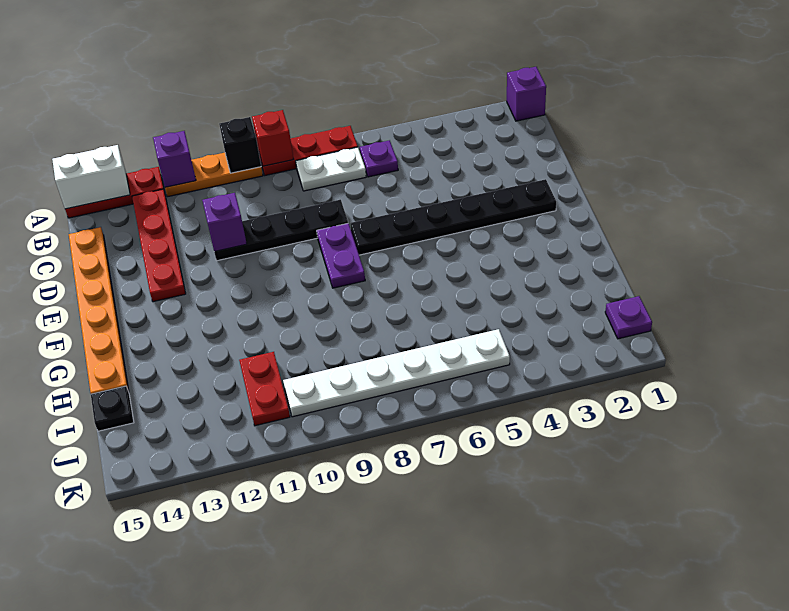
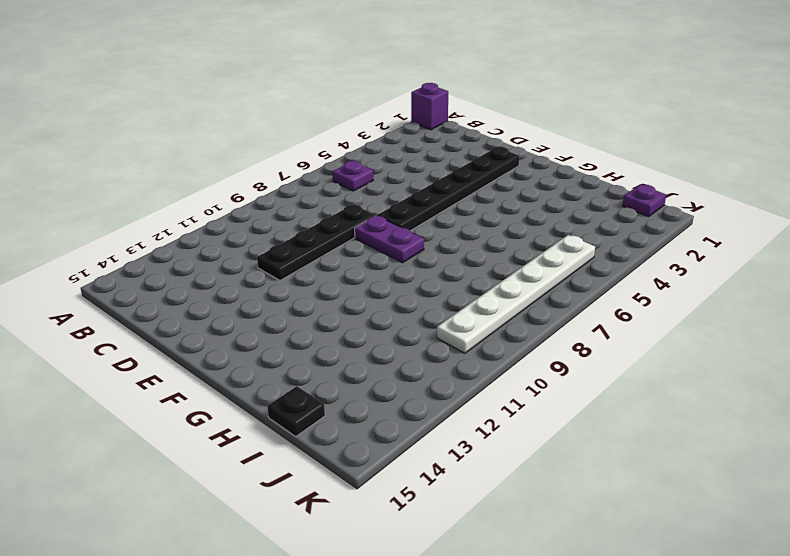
none -> red plate A7:A9 level 1
none -> orange plate A10:A12 level 1
none -> red plate A13:A15 level 1

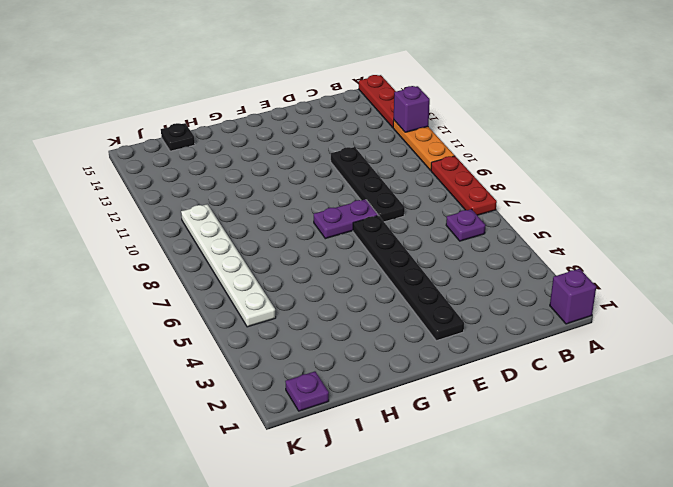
none -> white plate B7:B8 level 1
none -> red plate B13:E13 level 1
none -> orange plate C15:H15 level 1

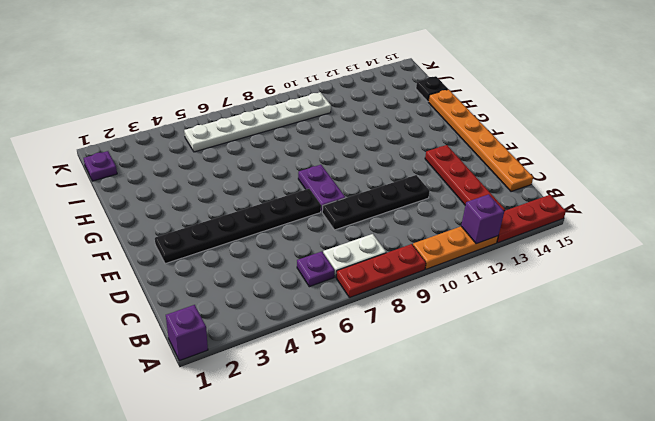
none -> red plate I11:J11 level 1
none -> red brick A9 level 2
none -> black brick A10 level 2

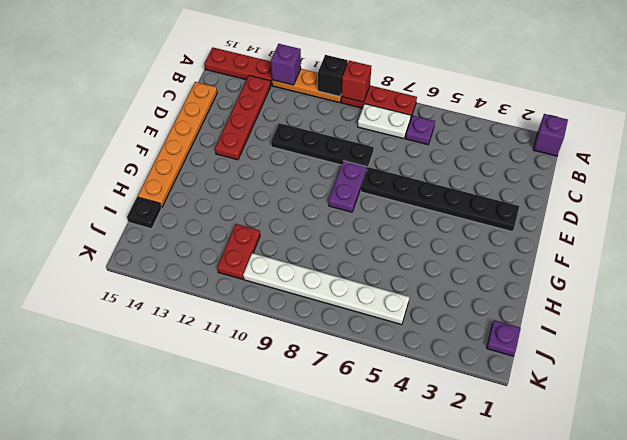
none -> white brick A14:A15 level 2
none -> purple brick D11 level 2

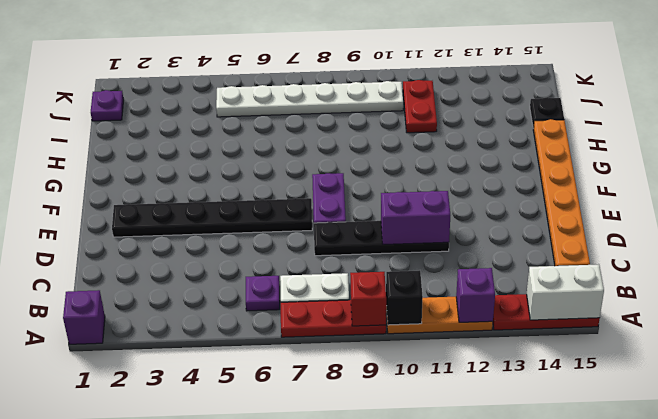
purple brick D10:D11 level 2 -> purple brick D11 level 2
none -> red plate B13:E13 level 1

